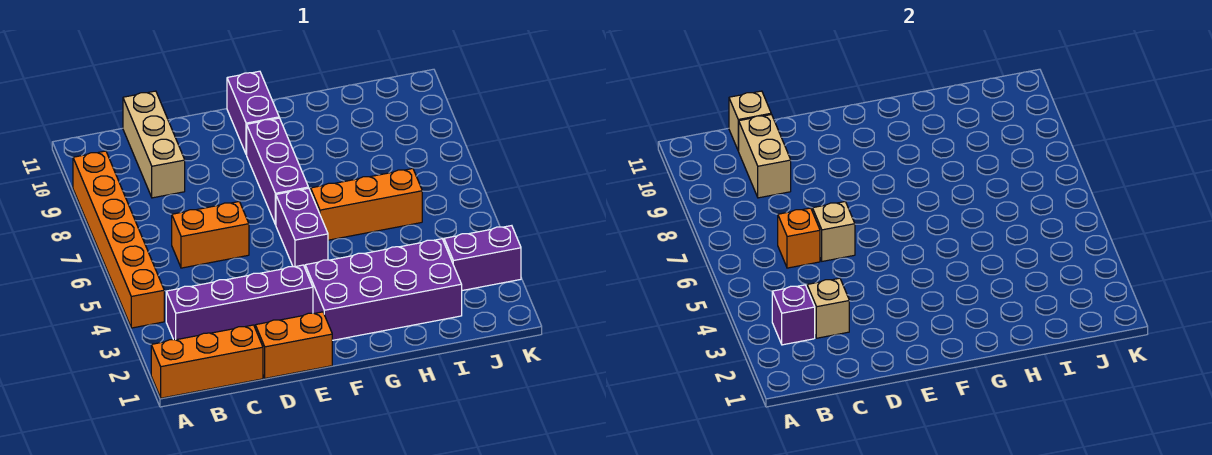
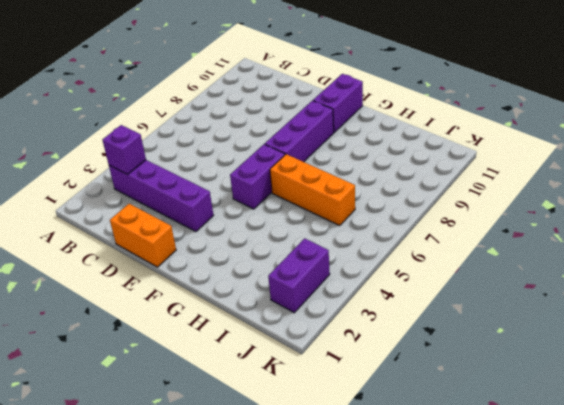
purple brick J2:J3 level 1 -> purple brick J3:K3 level 1
none -> orange brick A1:C1 level 1
none -> orange brick A4:A9 level 1
none -> orange brick C6:D6 level 1

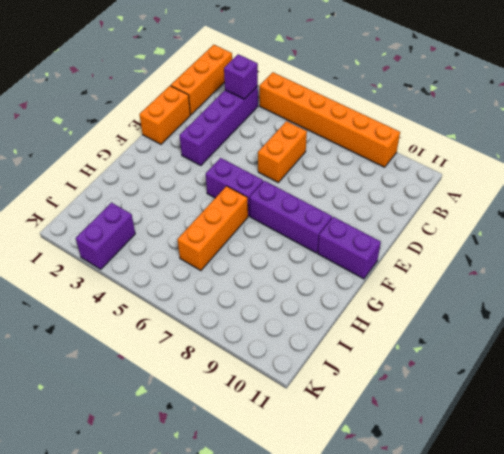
none -> tan brick C9:C11 level 1
none -> purple brick F2:I3 level 1
none -> tan brick C3 level 2

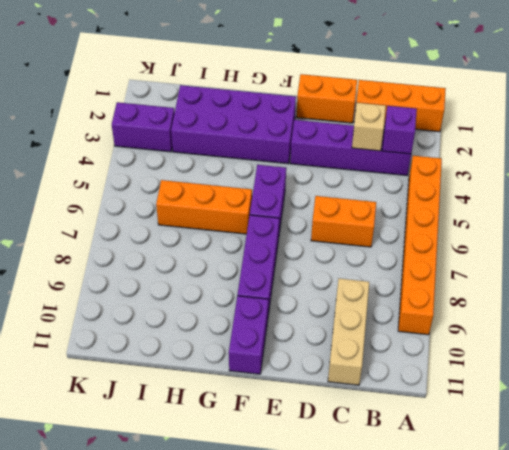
none -> orange brick C6 level 2
none -> tan brick C9:C10 level 2
none -> tan brick C11 level 2

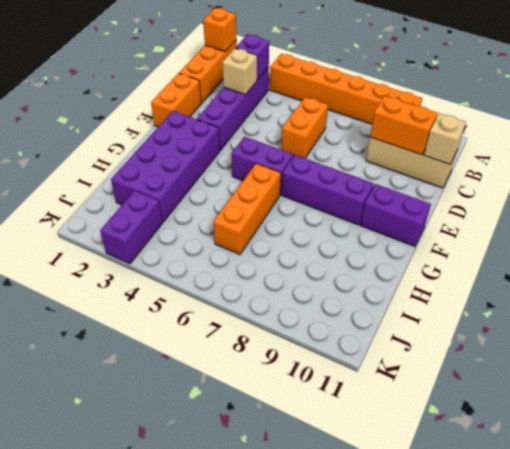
orange brick A1 level 2 -> orange brick C6 level 2
orange brick C9:C10 level 2 -> tan brick C9:C10 level 2
none -> tan brick D6 level 2

